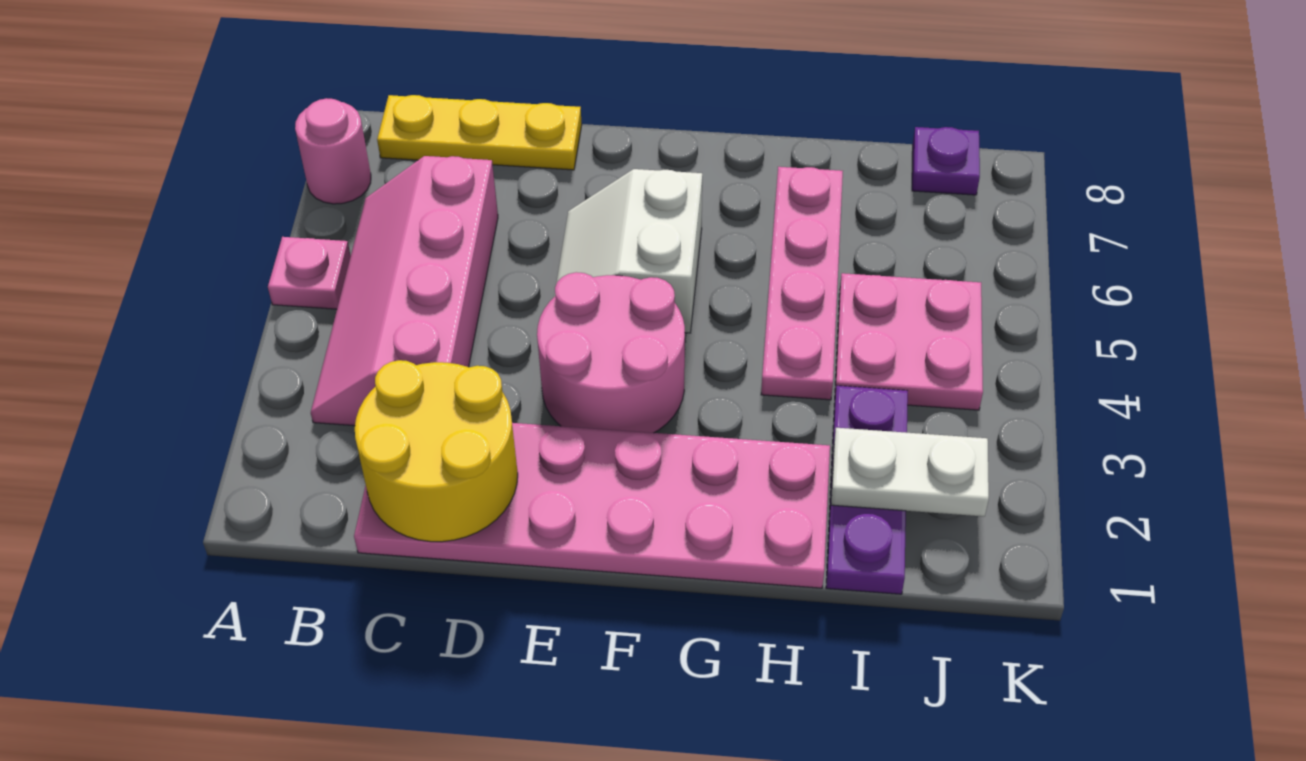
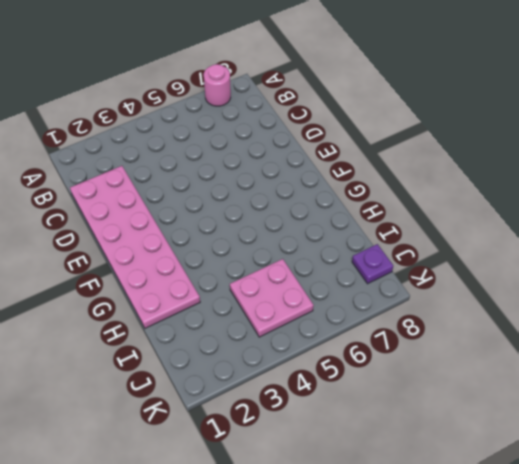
none -> pink plate A5 level 1
none -> pink slope B3:C6 level 1 top C
none -> yellow plate B8:D8 level 1

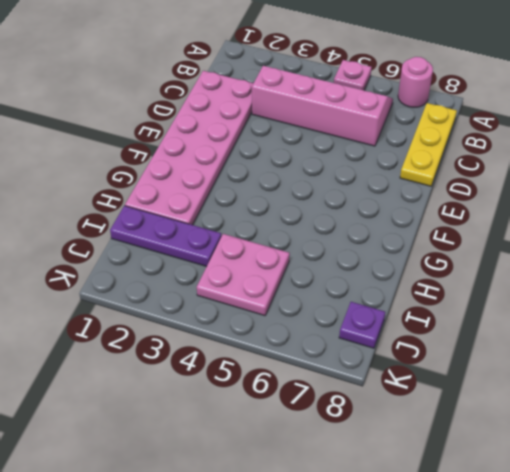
none -> pink round brick E3:F4 level 1
none -> white slope E5:F6 level 1 top F
none -> pink plate H4:H7 level 1

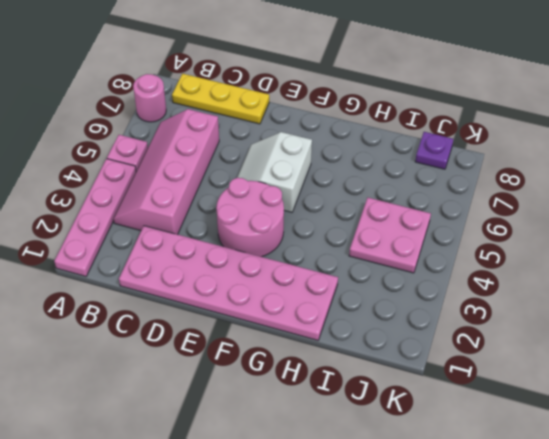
pink plate A1:A4 level 1 -> pink plate H4:H7 level 1
none -> purple plate I1:I3 level 1
none -> yellow round brick C1:D2 level 2
none -> white plate I2:J2 level 2

